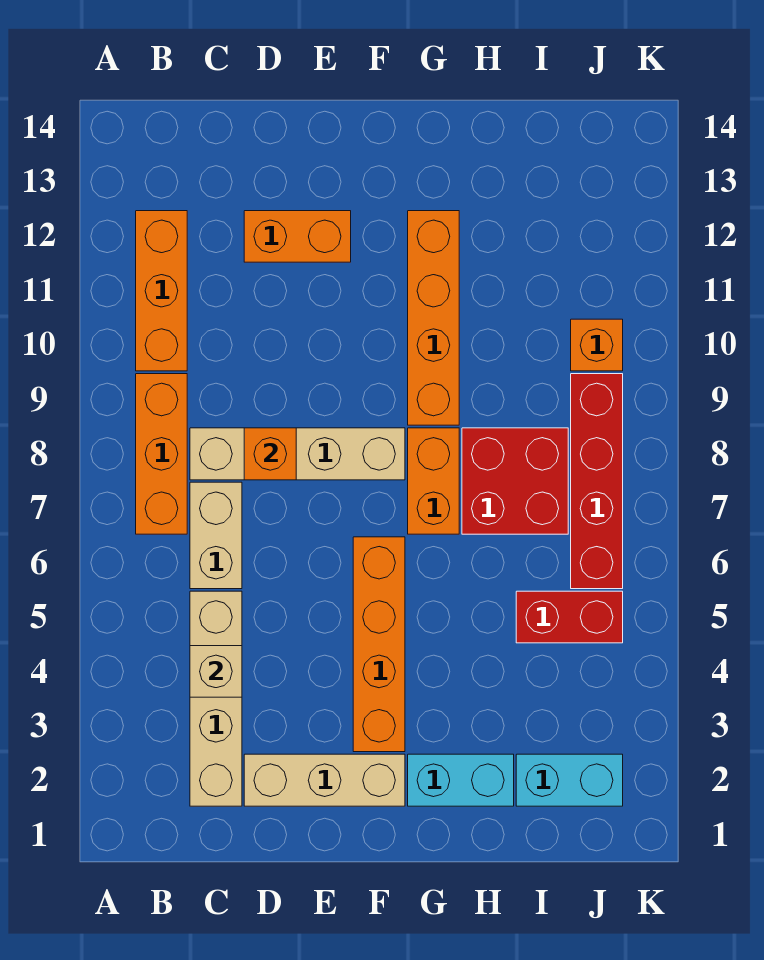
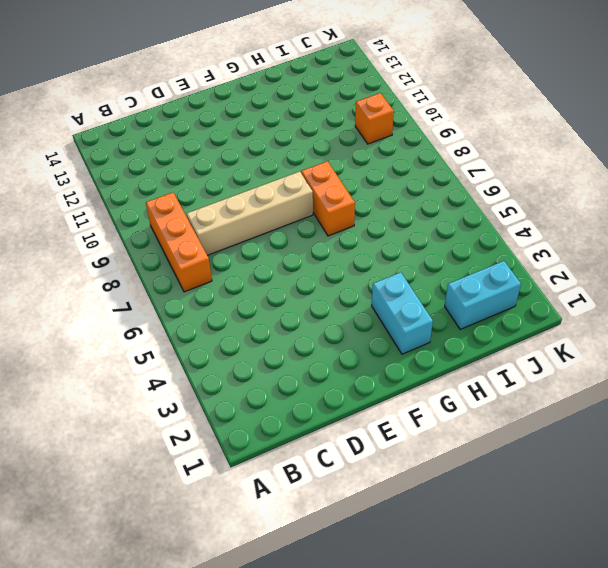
cyan brick G2:G3 level 1 -> cyan brick G2:H2 level 1
none -> orange brick B10:B12 level 1
none -> tan brick C2:C5 level 1
none -> tan brick C6:C7 level 1

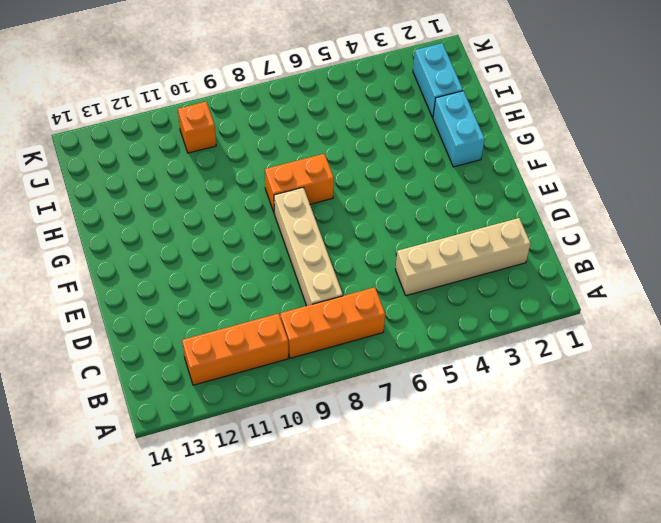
none -> tan brick C6:C7 level 1
none -> tan brick D2:F2 level 1
none -> orange brick D12:E12 level 1

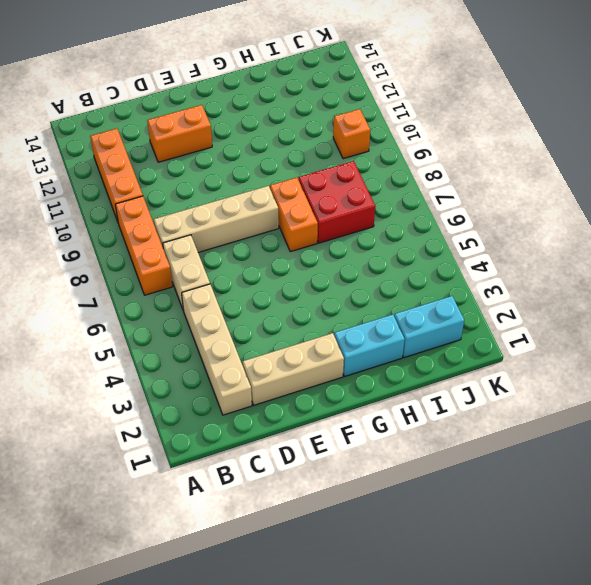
none -> orange brick F3:F6 level 1
none -> orange brick G9:G12 level 1
none -> red brick I5:J5 level 1

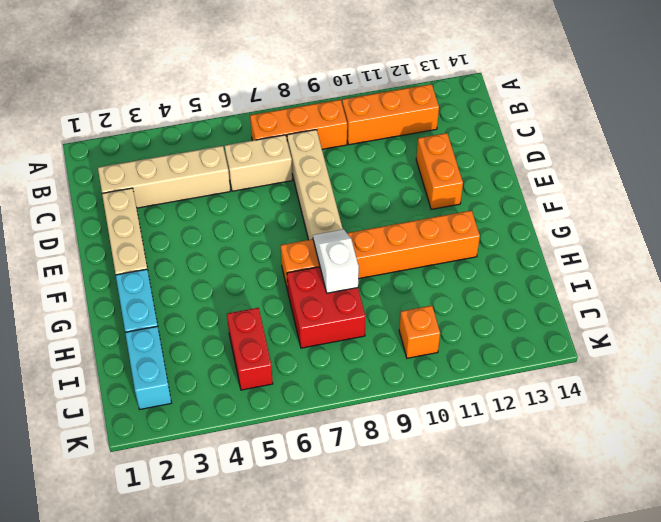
white slope G8:H8 level 2 top H -> none
none -> orange brick F3:F6 level 1
none -> red brick J6:J9 level 1
none -> tan brick C4 level 2

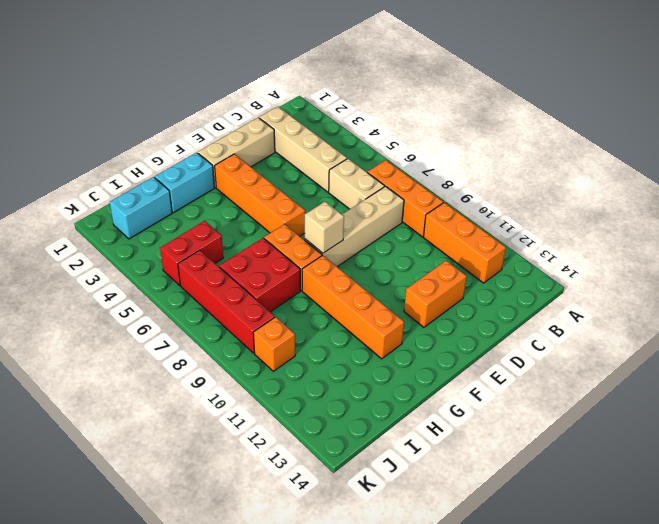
tan brick F8 level 2 -> tan brick C4 level 2
none -> orange brick D8 level 2

